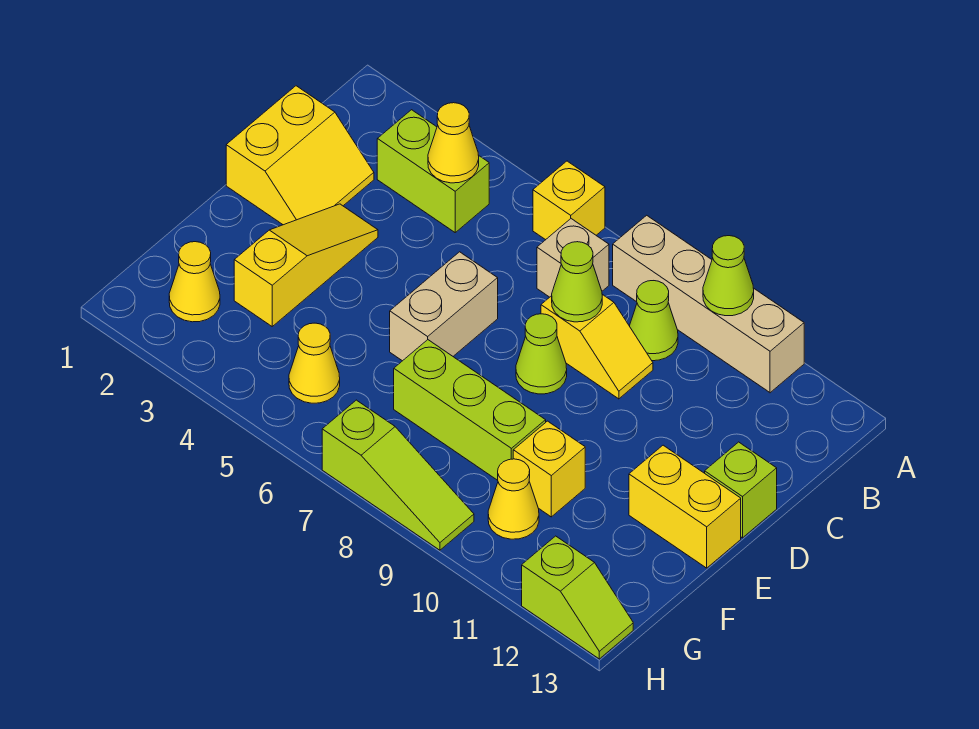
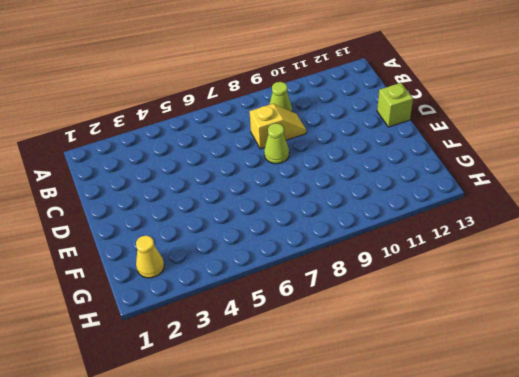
none -> yellow brick A6 level 1
none -> tan brick A8:A11 level 1
none -> lime brick B3:B4 level 1

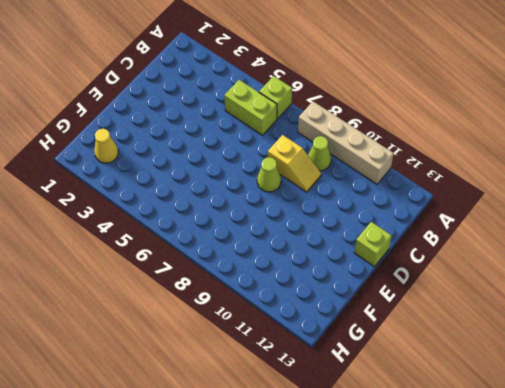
lime brick A6 level 1 -> yellow brick A6 level 1
lime brick B5:B6 level 1 -> lime brick B3:B4 level 1
none -> tan brick B7 level 1
none -> yellow slope C1:D2 level 1 top 1
none -> yellow slope D3:F3 level 1 top F

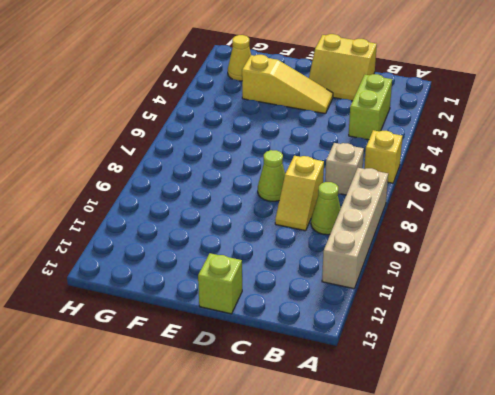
none -> tan brick D6:E6 level 1
none -> yellow brick E12:E13 level 1
none -> lime brick F7:F9 level 1

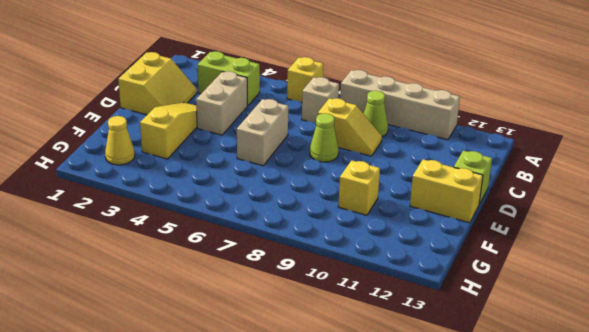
tan brick C4:D4 level 1 -> none
none -> lime brick F7:F9 level 1
none -> yellow cone G5 level 1
none -> yellow cone G10 level 1

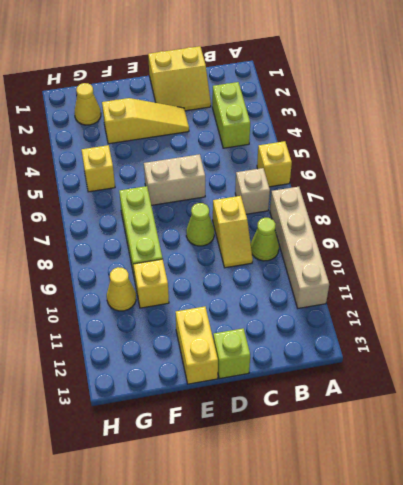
yellow brick G5 level 1 -> yellow cone G5 level 1
none -> lime slope H7:H9 level 1 top 7
none -> lime slope H12:H13 level 1 top 12
none -> lime cone A10 level 2

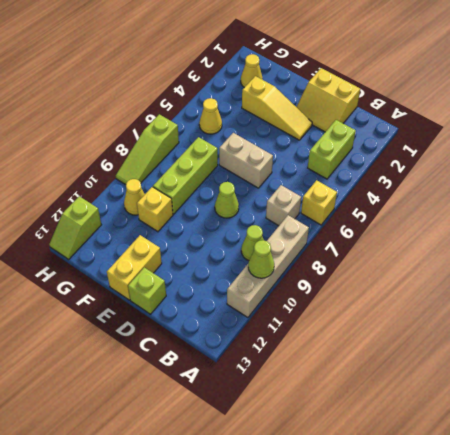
none -> yellow slope C8:C9 level 1 top 8
none -> yellow cone B4 level 2
none -> lime cone C8 level 2

